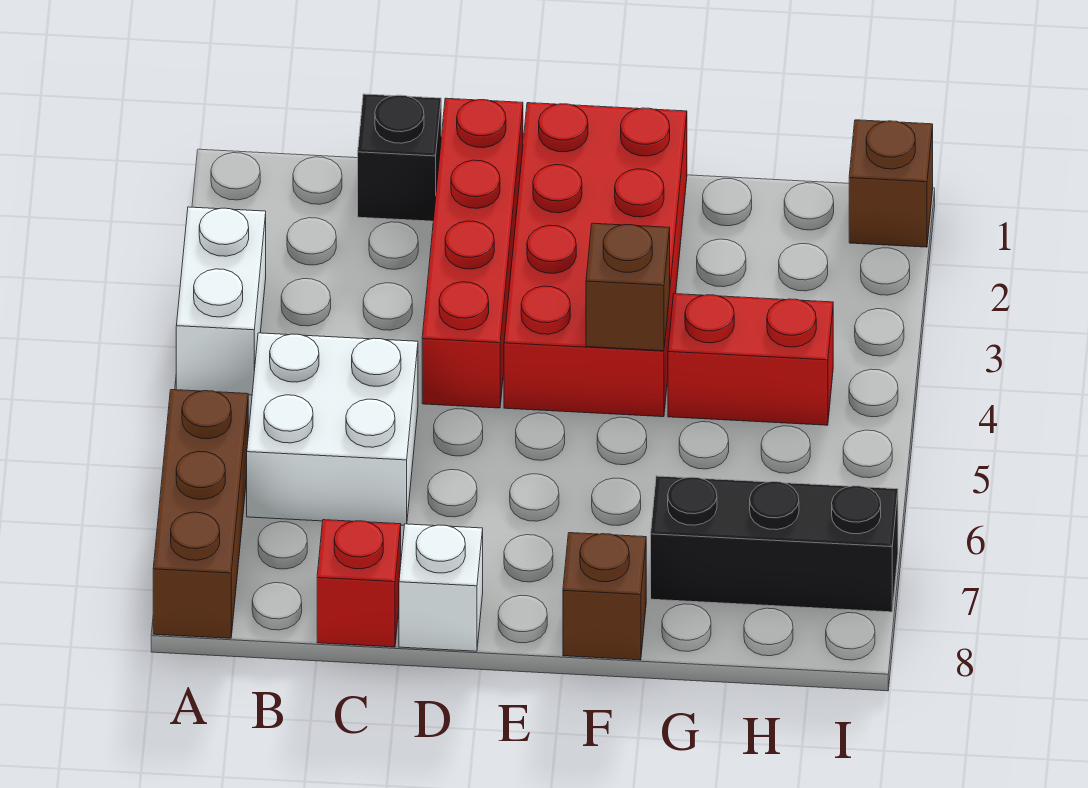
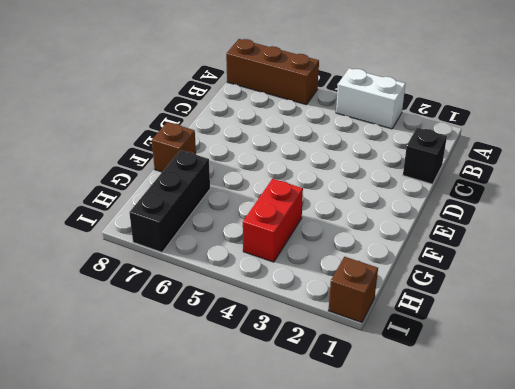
none -> white brick B5:C6 level 1
none -> red brick C8 level 1
none -> red brick D1:D4 level 1

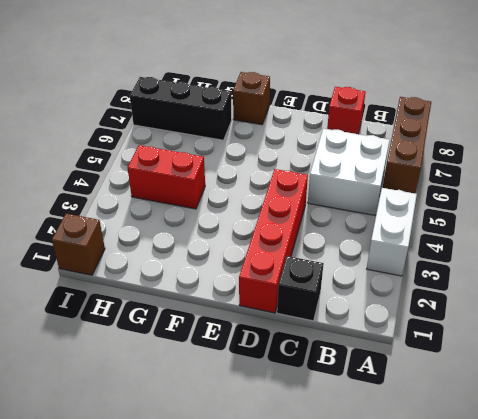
none -> white brick D8 level 1
none -> red brick E1:F4 level 1
none -> brown brick F4 level 2

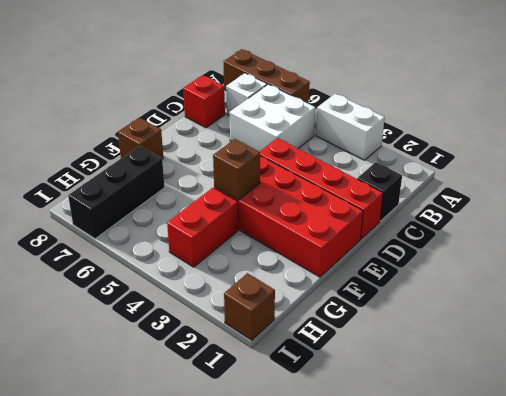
white brick B7 level 1 -> white brick D8 level 1

